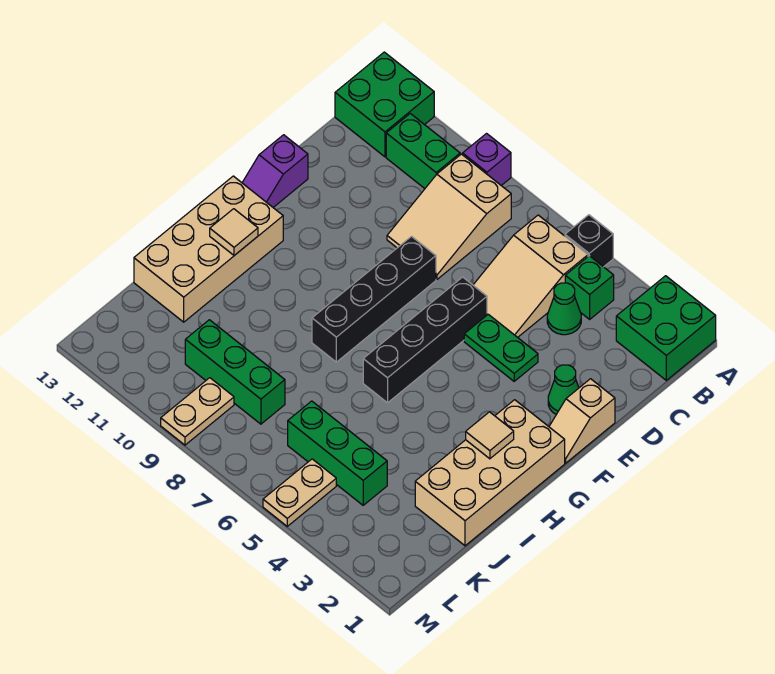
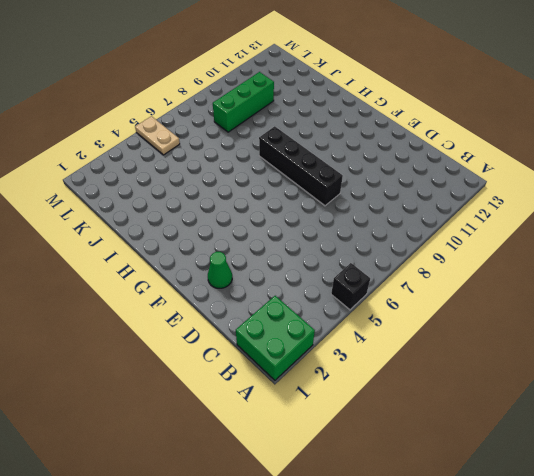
none -> purple brick A9 level 1
none -> green brick A12:B13 level 1
none -> green brick B4 level 1

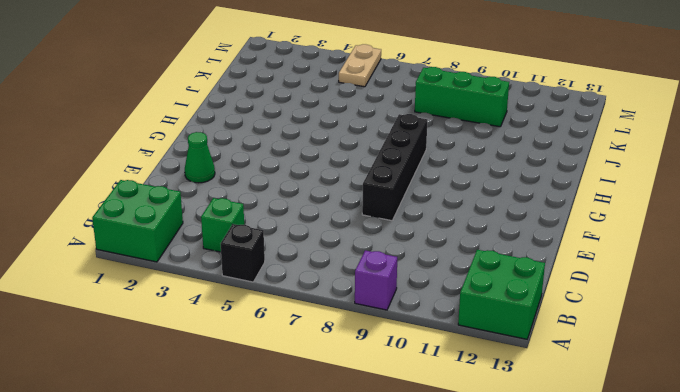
none -> tan slope B5:D6 level 1 top B
none -> tan slope B8:D9 level 1 top B
none -> green brick B10:B11 level 1

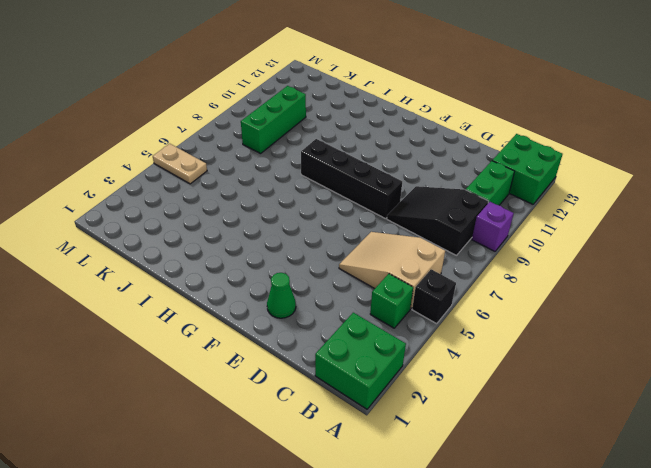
black slope B8:D9 level 1 top B -> tan slope B8:D9 level 1 top B
none -> green cone C4 level 1
none -> tan slope E1:F1 level 1 top E
none -> green plate E4:E5 level 1

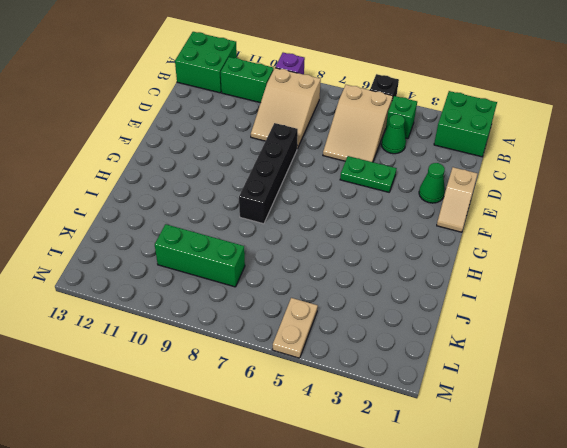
none -> black brick E6:H6 level 1
none -> purple slope E13:F13 level 1 top E
none -> tan brick G1:J2 level 1

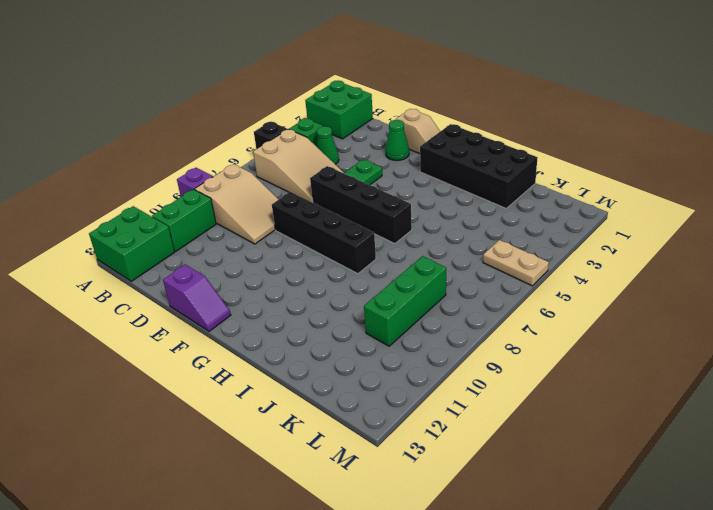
black brick G1:J2 level 1 -> tan brick G1:J2 level 1
none -> tan brick G12:J13 level 1
none -> green brick K4:K6 level 1
none -> tan plate L9:M9 level 1

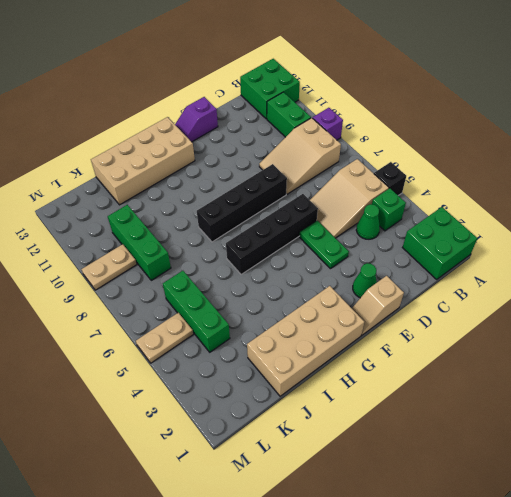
none -> tan tile H2 level 2
none -> tan tile H12 level 2

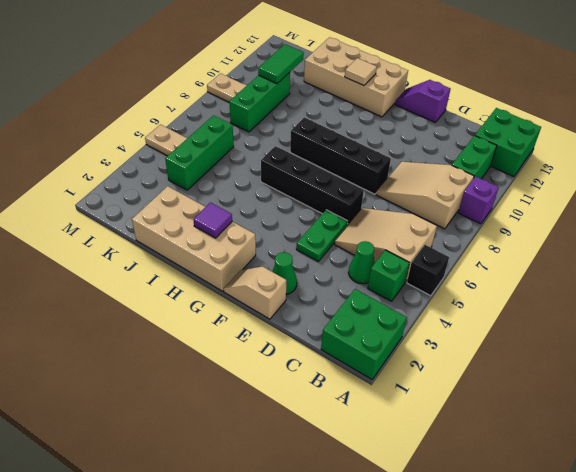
purple tile H2 level 2 -> tan tile H2 level 2
green tile K10:K11 level 2 -> none

